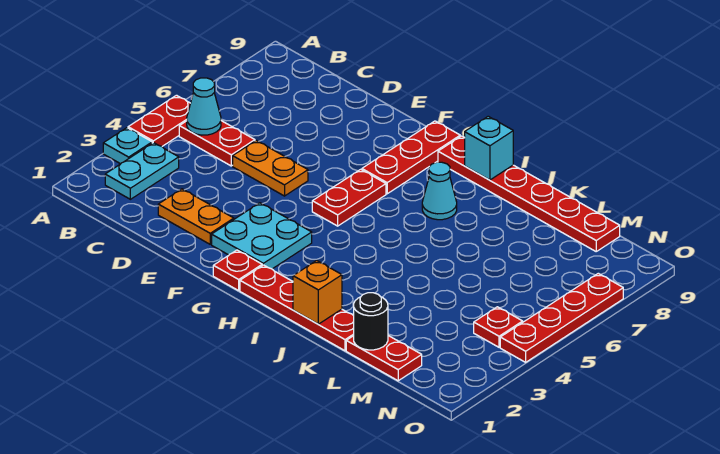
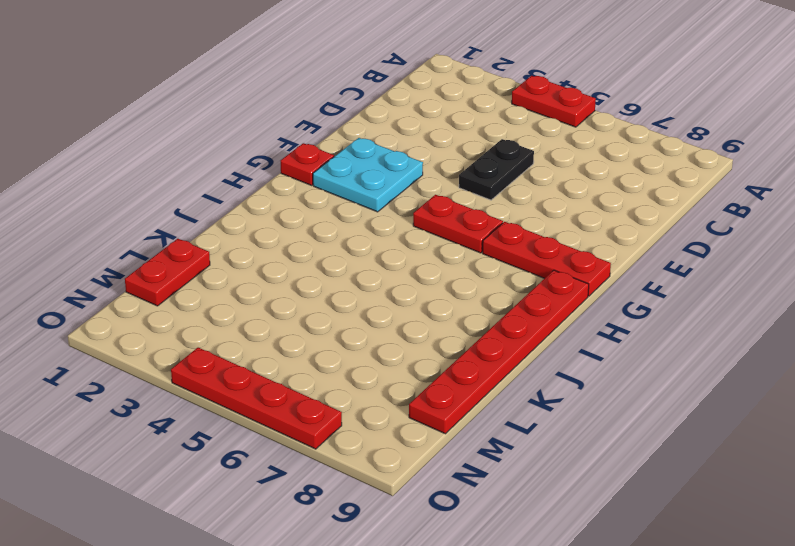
black plate D5:E5 level 1 -> orange plate D5:E5 level 1
none -> cyan plate A3 level 1
none -> cyan plate B2:B3 level 1
none -> red plate B5:C5 level 1

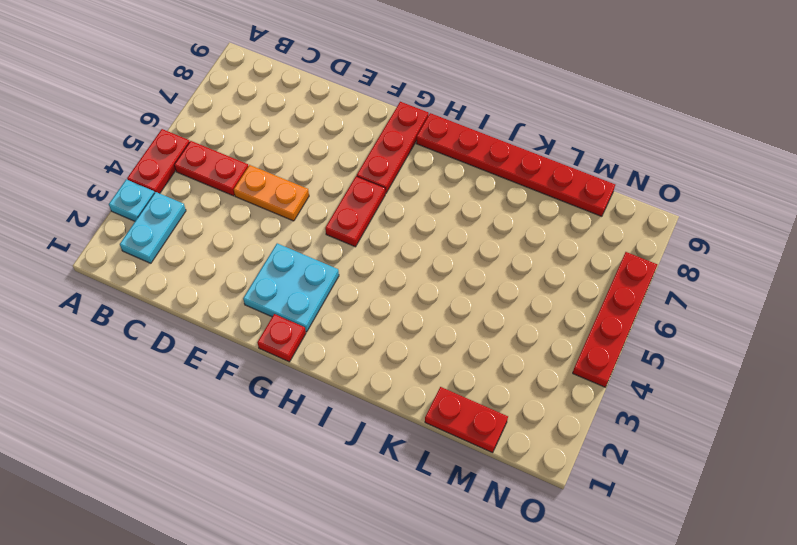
none -> orange plate D2:E2 level 1
none -> red plate H1:K1 level 1
none -> cyan cone I7 level 1

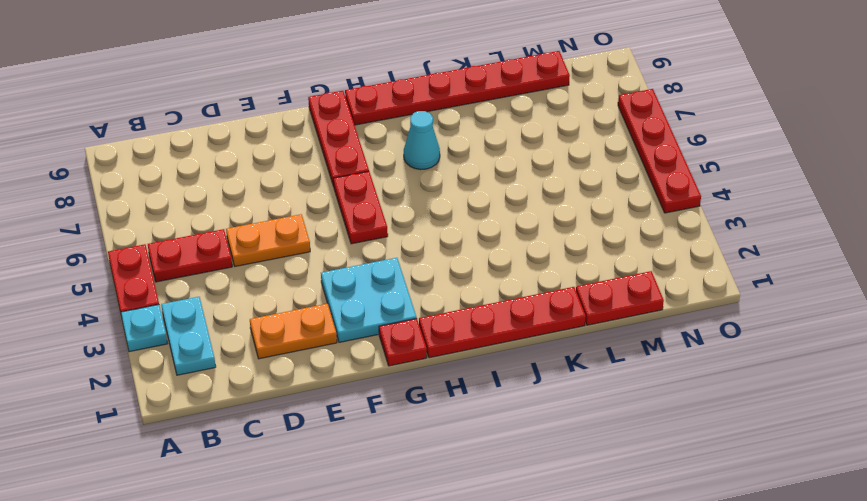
none -> red plate N4 level 1
none -> cyan cone B5 level 2
none -> cyan brick I9 level 2

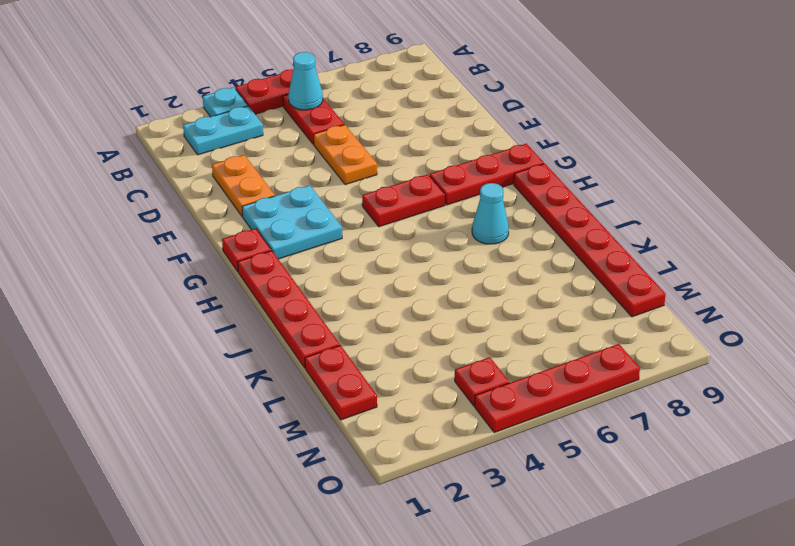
none -> cyan brick I9 level 2
none -> orange brick J1 level 2
none -> black round brick L1 level 2

